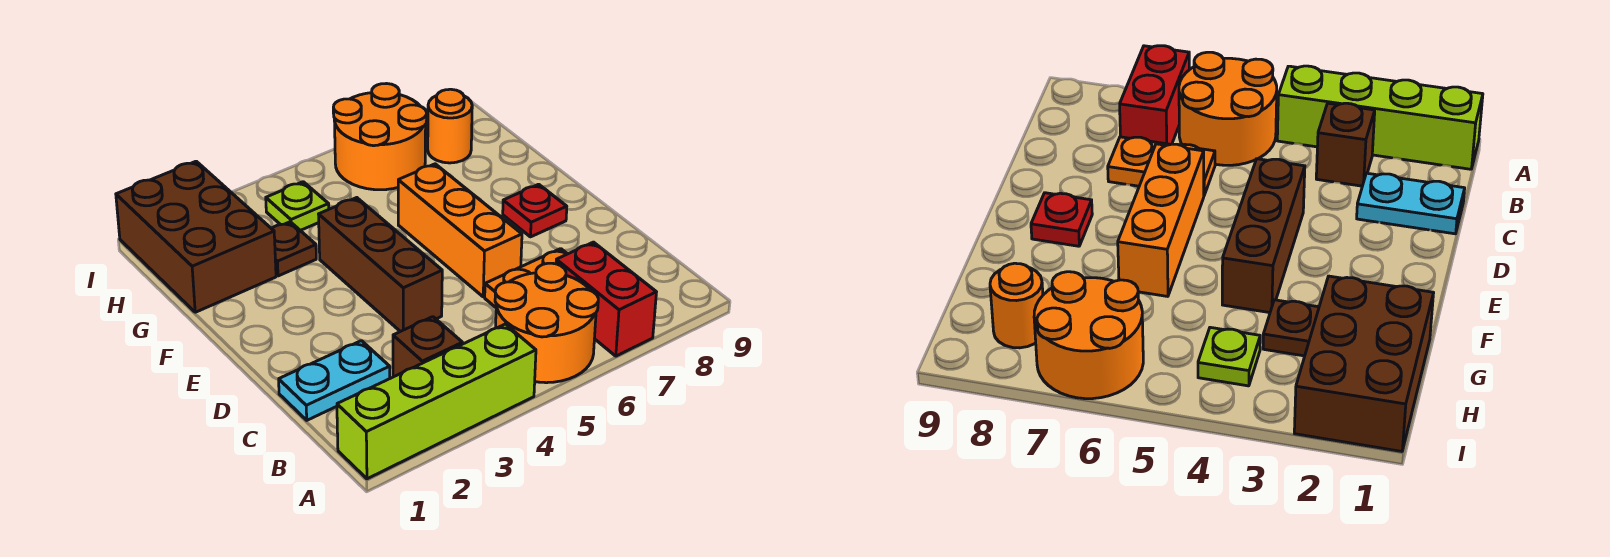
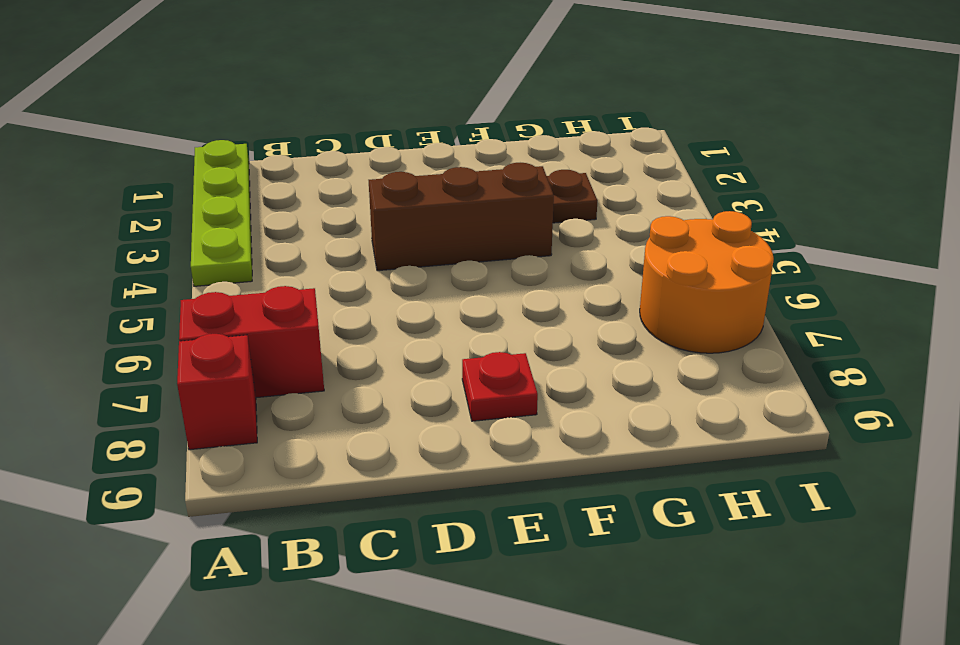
lime plate A1:A4 level 1 -> lime brick A1:A4 level 1
red brick A8 level 1 -> none
none -> orange round brick A5:B6 level 1
none -> brown brick B3 level 1
none -> cyan plate C1:C2 level 1

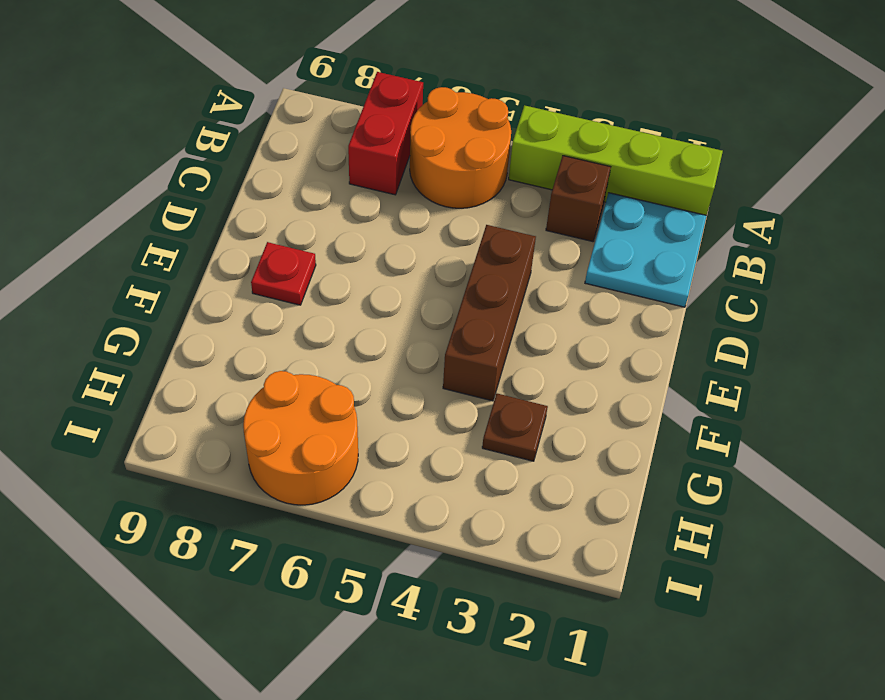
cyan plate B1:C2 level 1 -> cyan plate C1:C2 level 1
none -> orange plate C6:C7 level 1
none -> orange brick D6:F6 level 1
none -> brown brick G1:I2 level 1

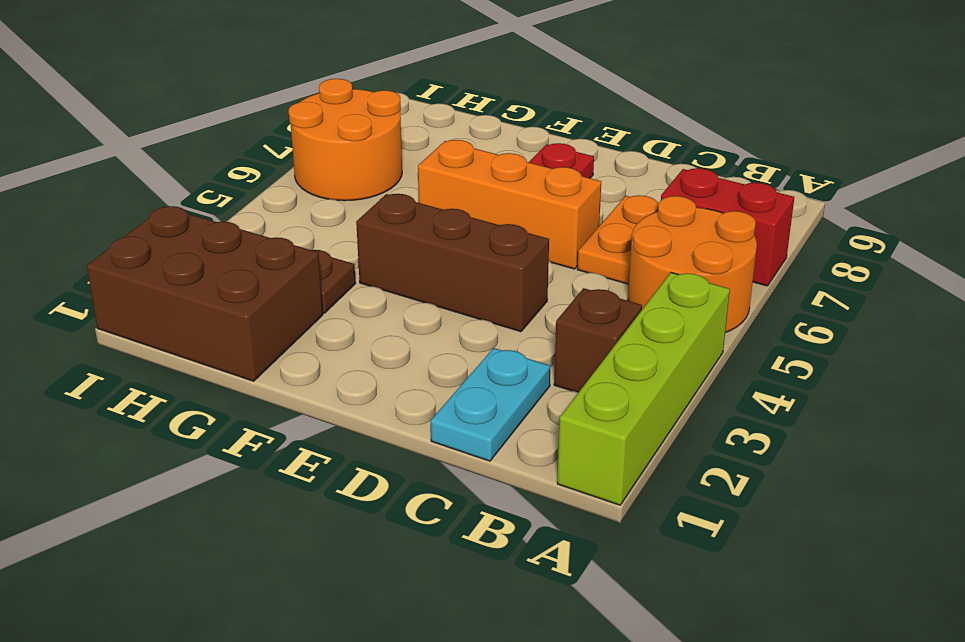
none -> lime plate H4 level 1
none -> orange round brick H8 level 1

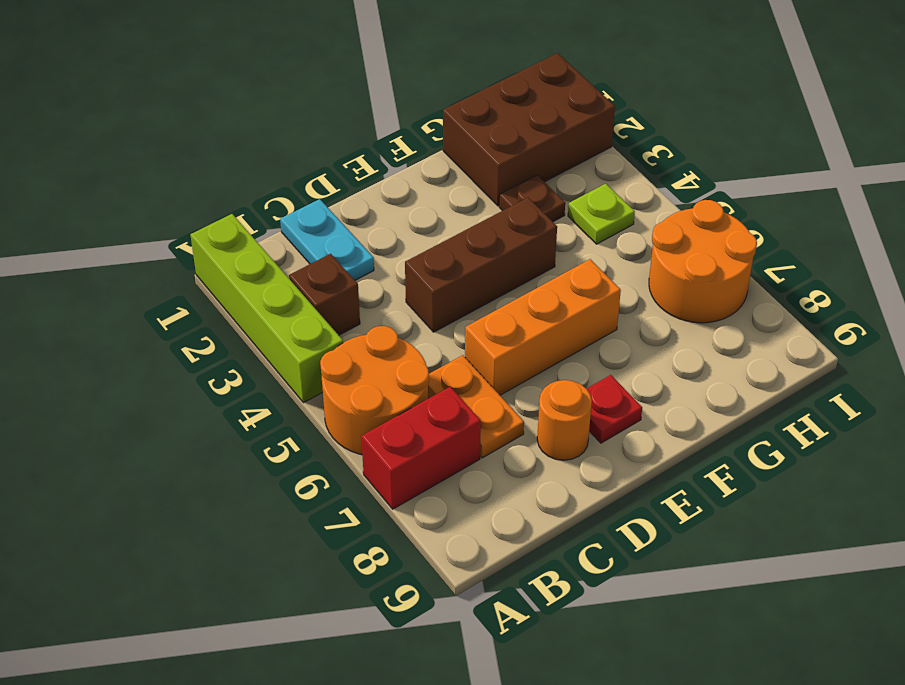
orange round brick D8 level 1 -> orange round brick H8 level 1

